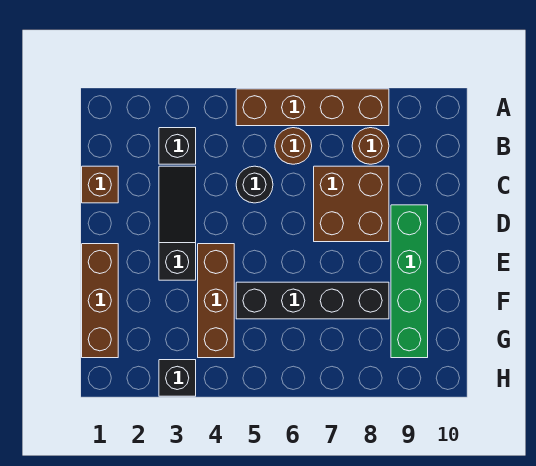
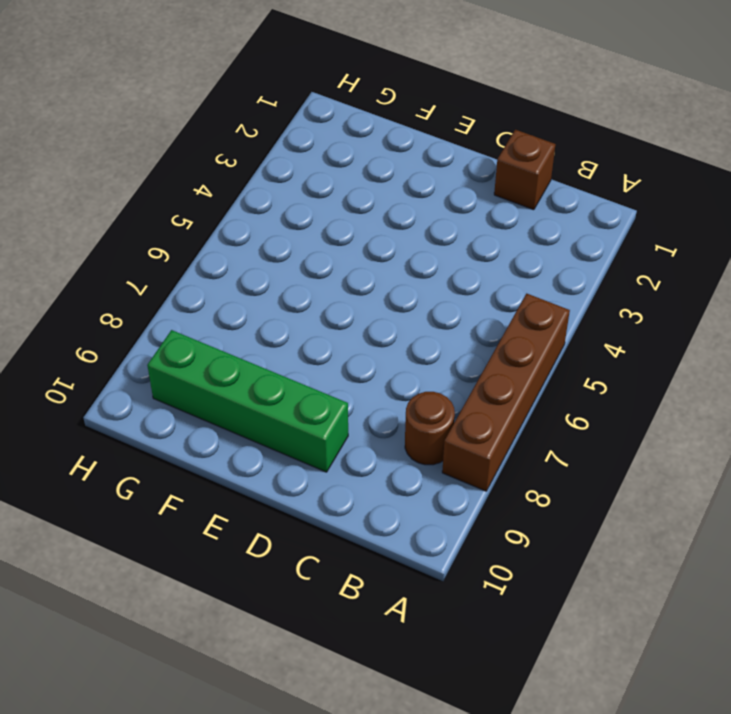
none -> black brick B3 level 1
none -> brown round brick B6 level 1
none -> black slope C3:E3 level 1 top E

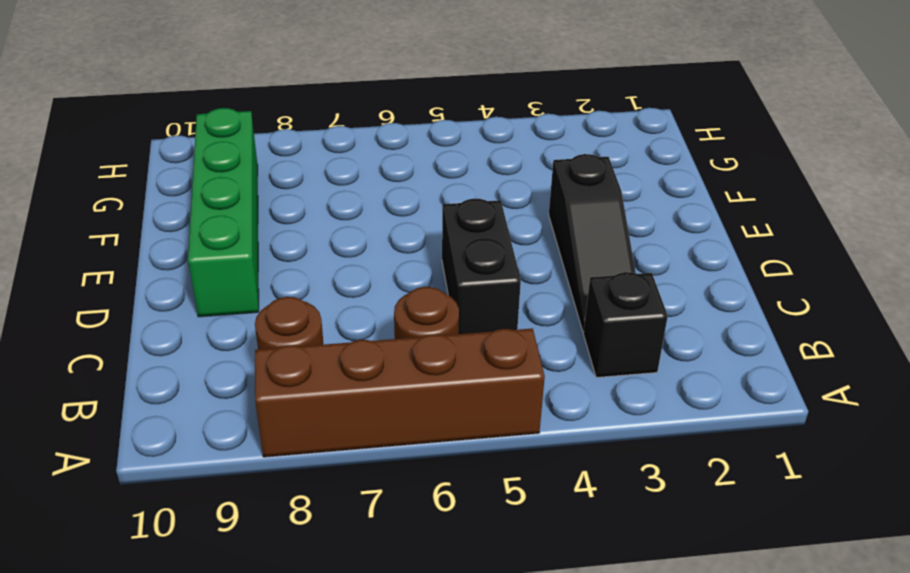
black brick C5:D5 level 1 -> black round brick C5 level 1
none -> brown brick C1 level 1
none -> brown brick C7:D8 level 1
none -> brown brick E1:G1 level 1

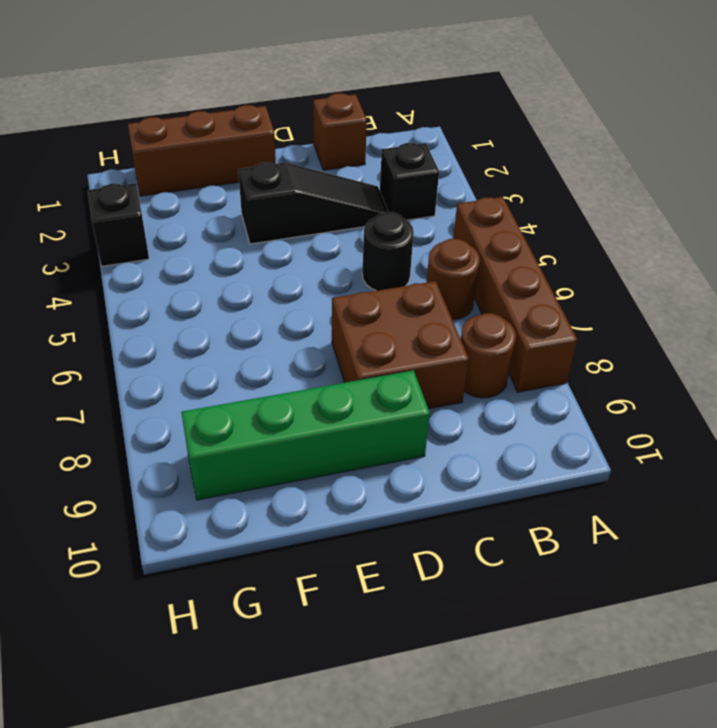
none -> brown brick E4:G4 level 1
none -> black brick F5:F8 level 1

